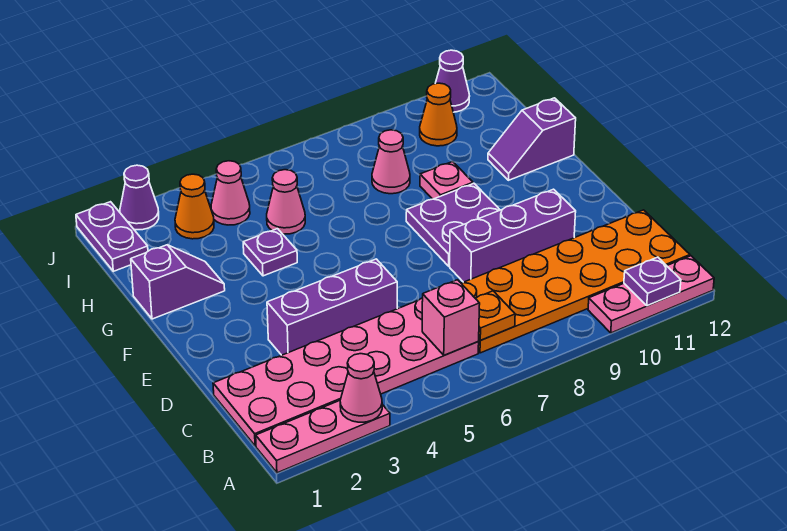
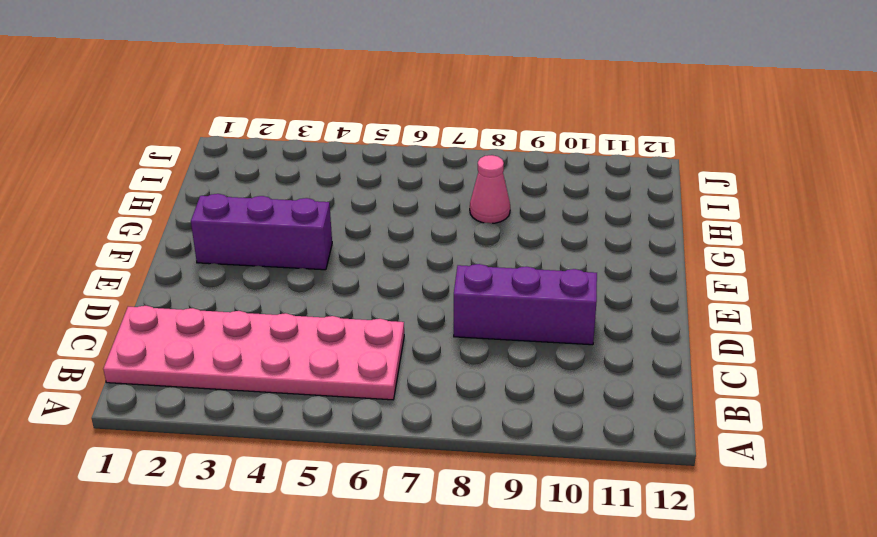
purple brick F2:F4 level 1 -> purple brick D3:D5 level 1
none -> pink plate A1:A3 level 1
none -> pink plate A10:A12 level 1
none -> orange plate B7:C12 level 1

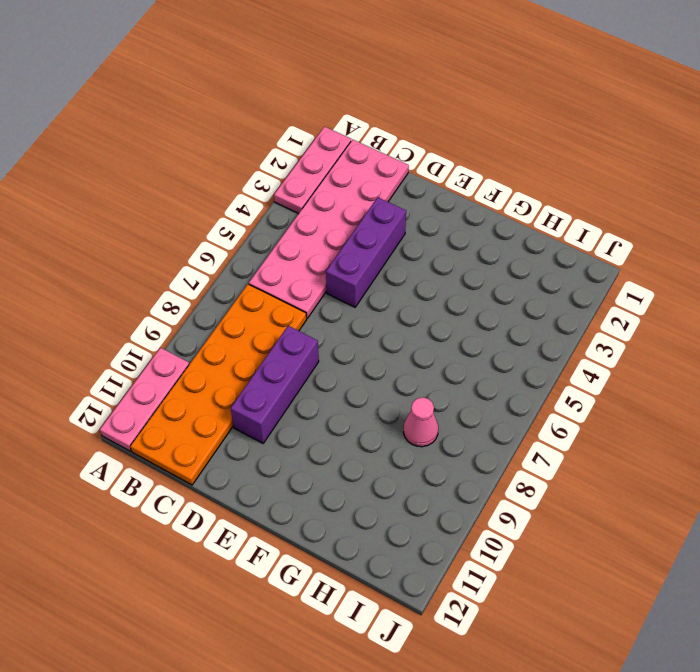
none -> purple plate E8:F9 level 1
none -> purple slope G1:G2 level 1 top 1
none -> purple plate G4 level 1

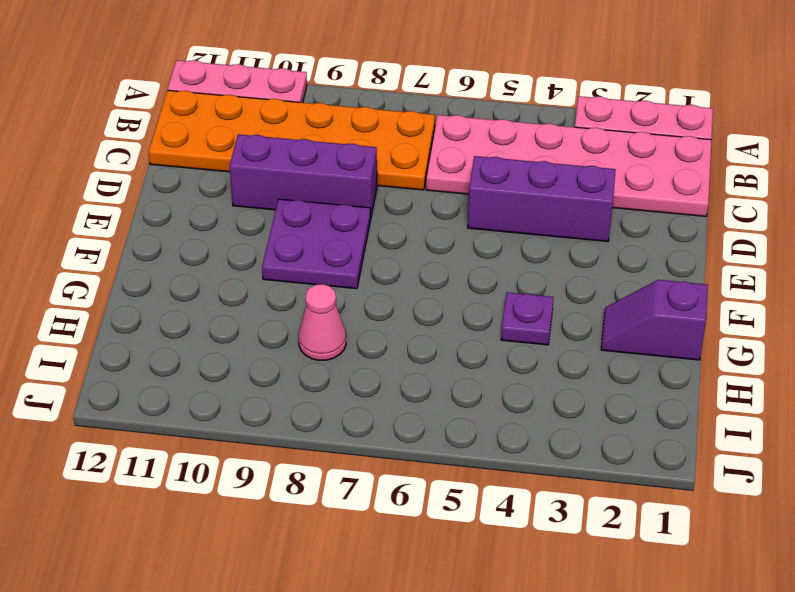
none -> pink plate G9 level 1
none -> purple slope G11:G12 level 1 top 12
none -> pink cone H5 level 1

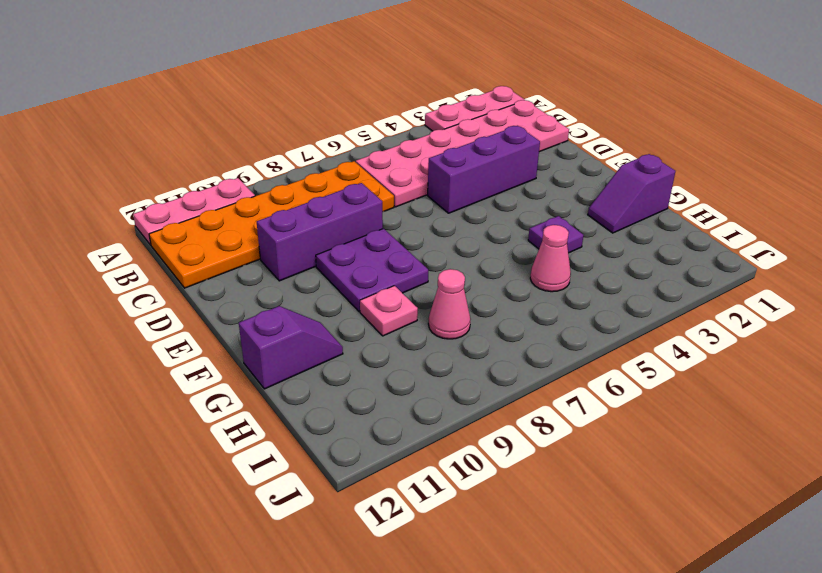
none -> purple plate I1:J1 level 1
none -> orange cone I3 level 1
none -> pink cone I4 level 1

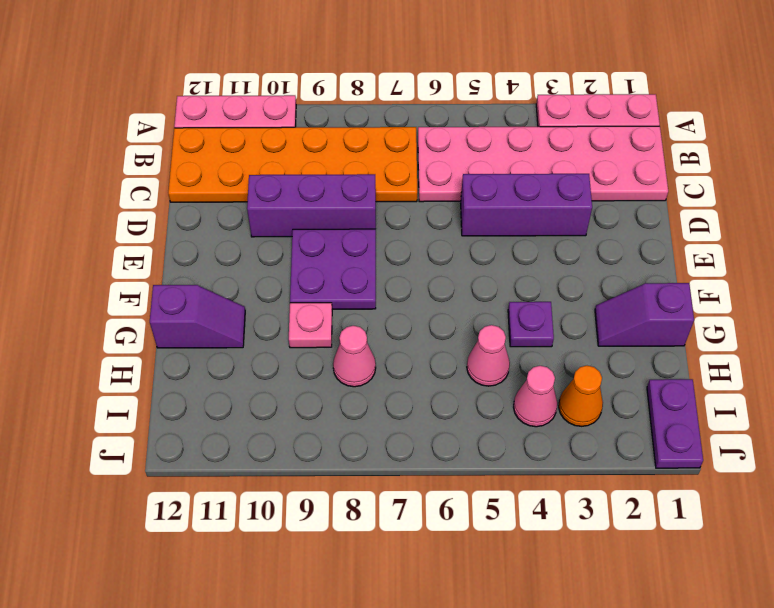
none -> orange cone I10 level 1
none -> purple cone J2 level 1
none -> purple cone J11 level 1

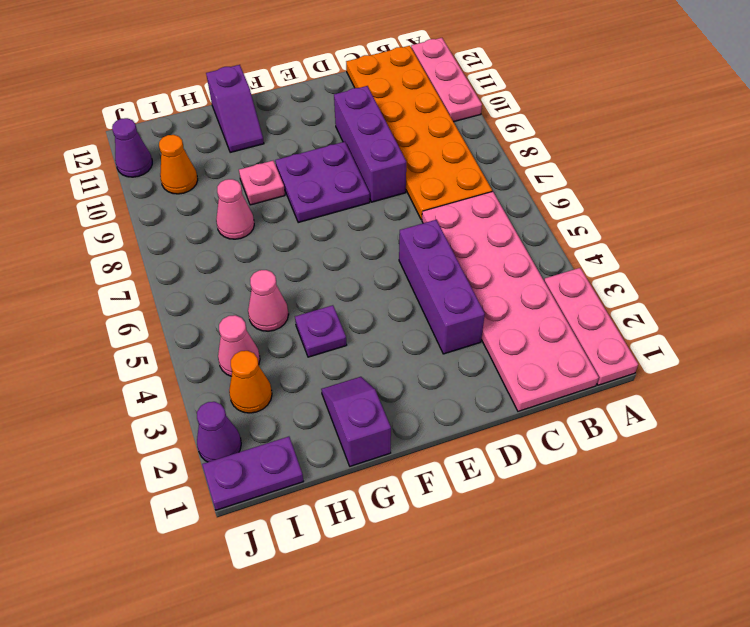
none -> pink cone A3 level 2
none -> purple plate A11 level 2
none -> pink brick B6 level 2

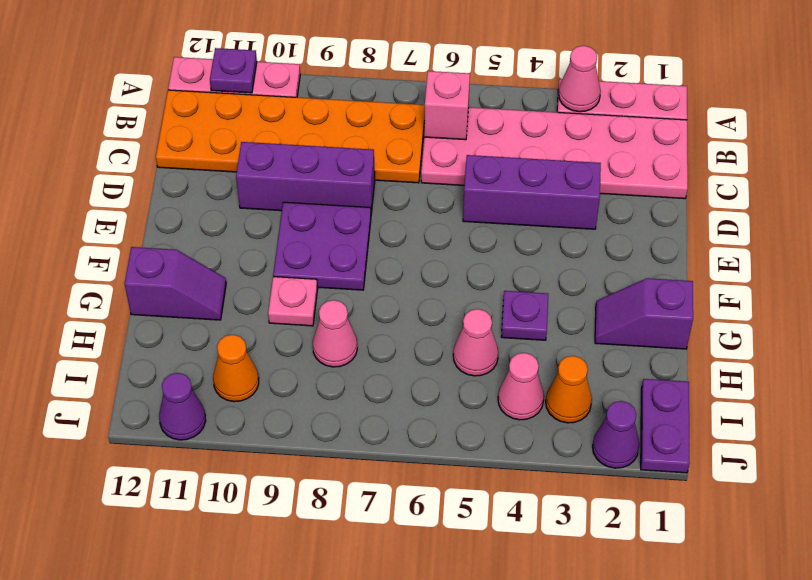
none -> orange plate B7 level 2

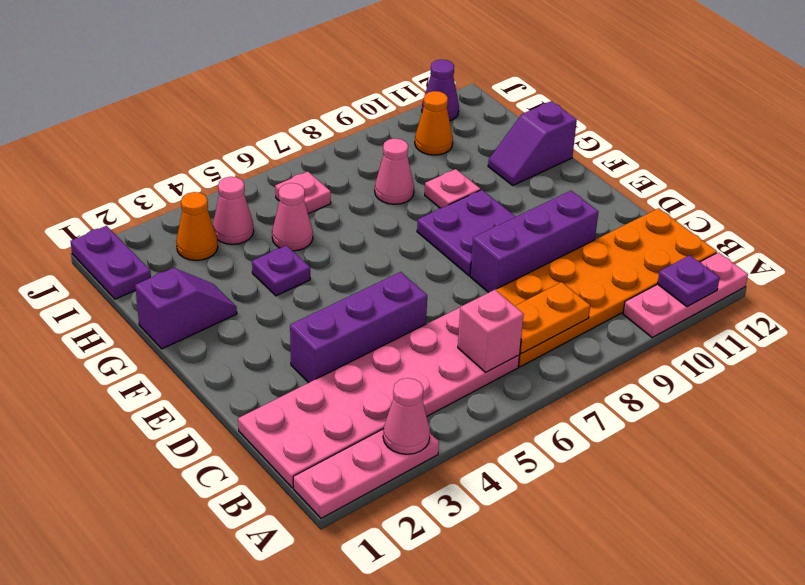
orange plate B7:B8 level 2 -> orange plate B7 level 2
pink plate I6 level 1 -> none
none -> purple cone J2 level 1

